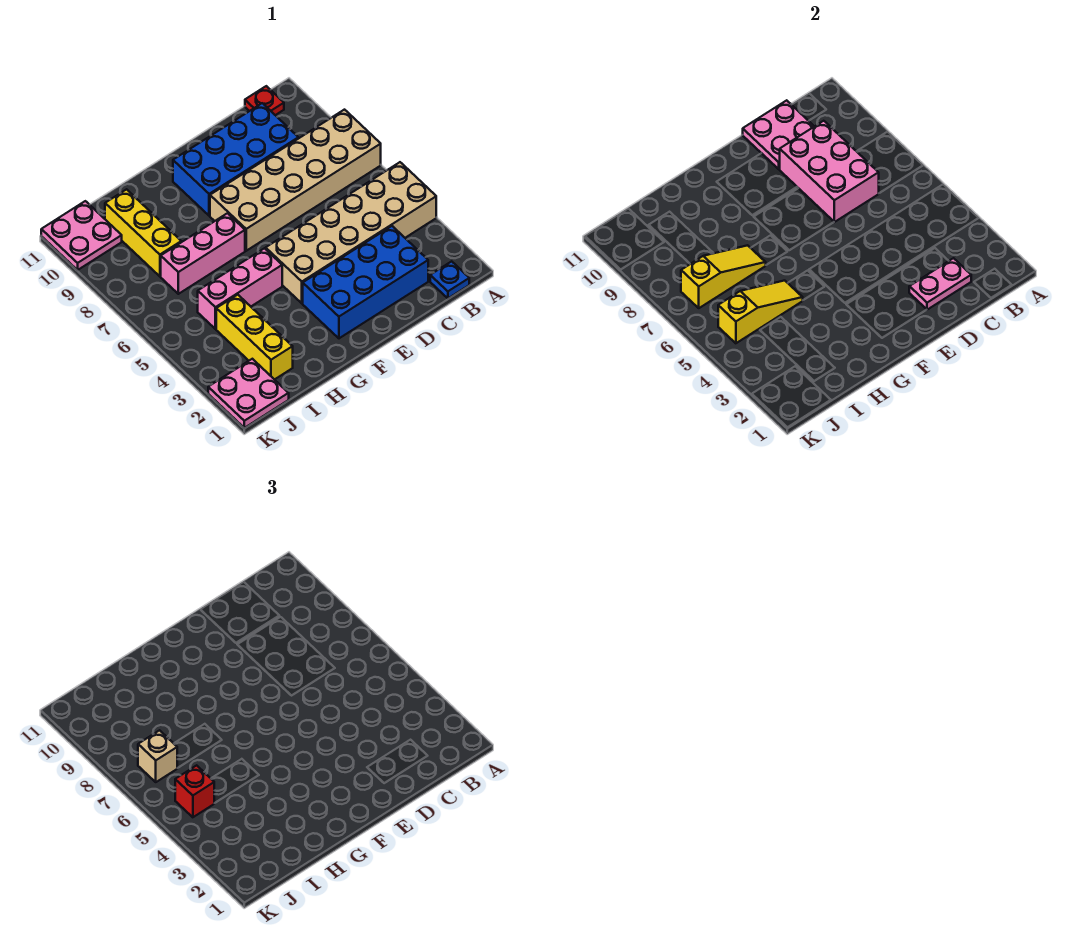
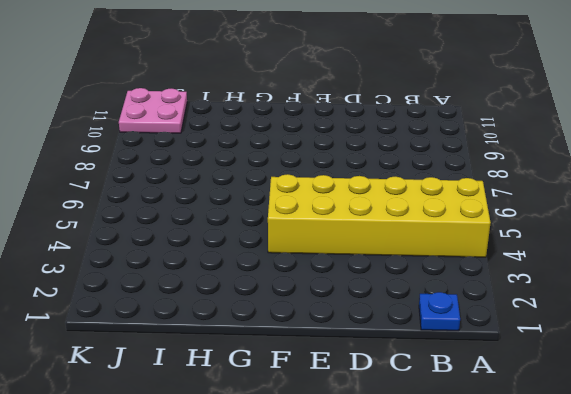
yellow brick A4:F5 level 1 -> tan brick A4:F5 level 1
none -> tan brick A7:F8 level 1
none -> red plate B11 level 1
none -> blue brick C2:F3 level 1

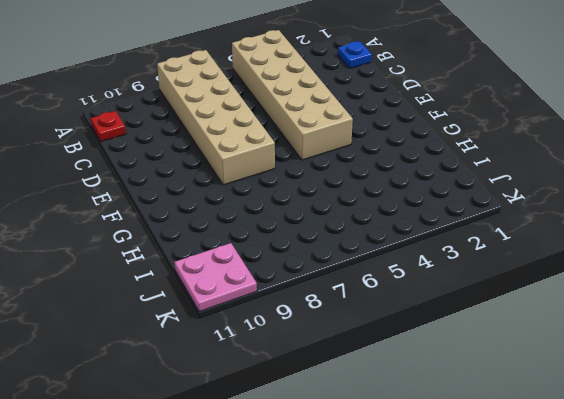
none -> blue brick C2:F3 level 1
none -> blue brick C9:F10 level 1
none -> pink brick G5:I5 level 1

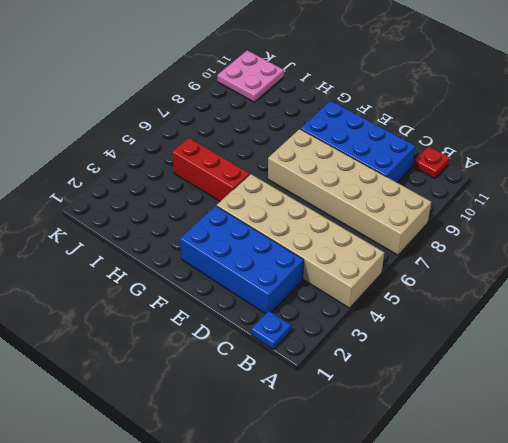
red brick G5:I5 level 1 -> pink brick G5:I5 level 1
none -> pink brick G7:I7 level 1
none -> yellow brick I2:I4 level 1
none -> yellow brick I8:I10 level 1

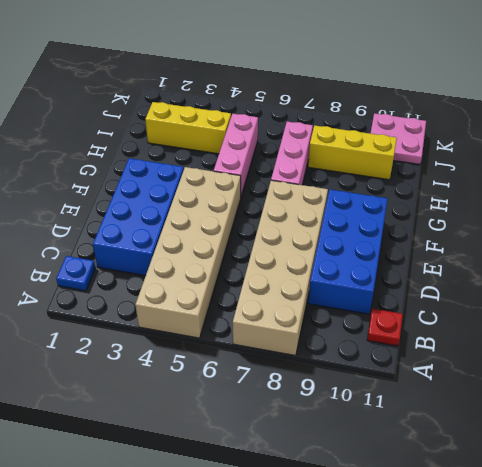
none -> pink plate J1:K2 level 1
none -> pink plate C2:D2 level 2
none -> pink brick C7:D9 level 2

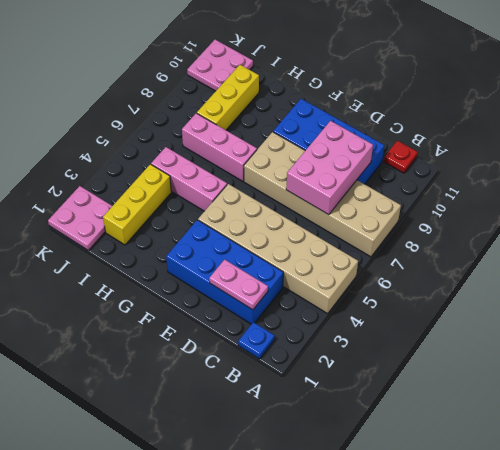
none -> pink plate C10:D11 level 2
none -> yellow slope H5:J5 level 2 top J
none -> yellow slope H7:J7 level 2 top J

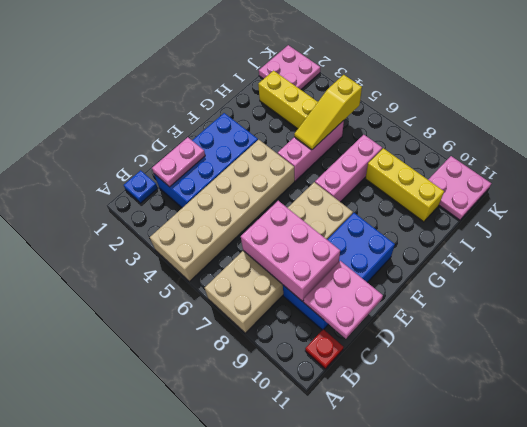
none -> yellow slope H7:J7 level 2 top J
none -> red brick J5 level 3
none -> tan brick J7 level 3

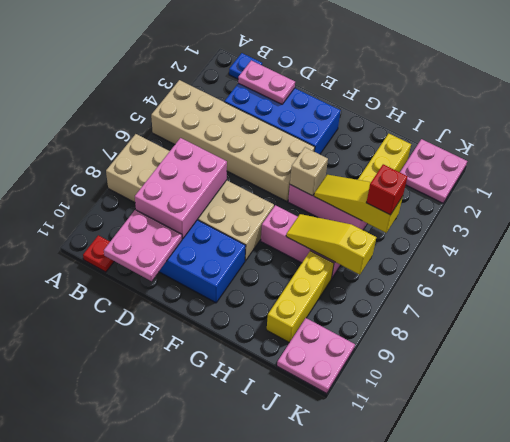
tan brick G5 level 2 -> tan brick J7 level 3

